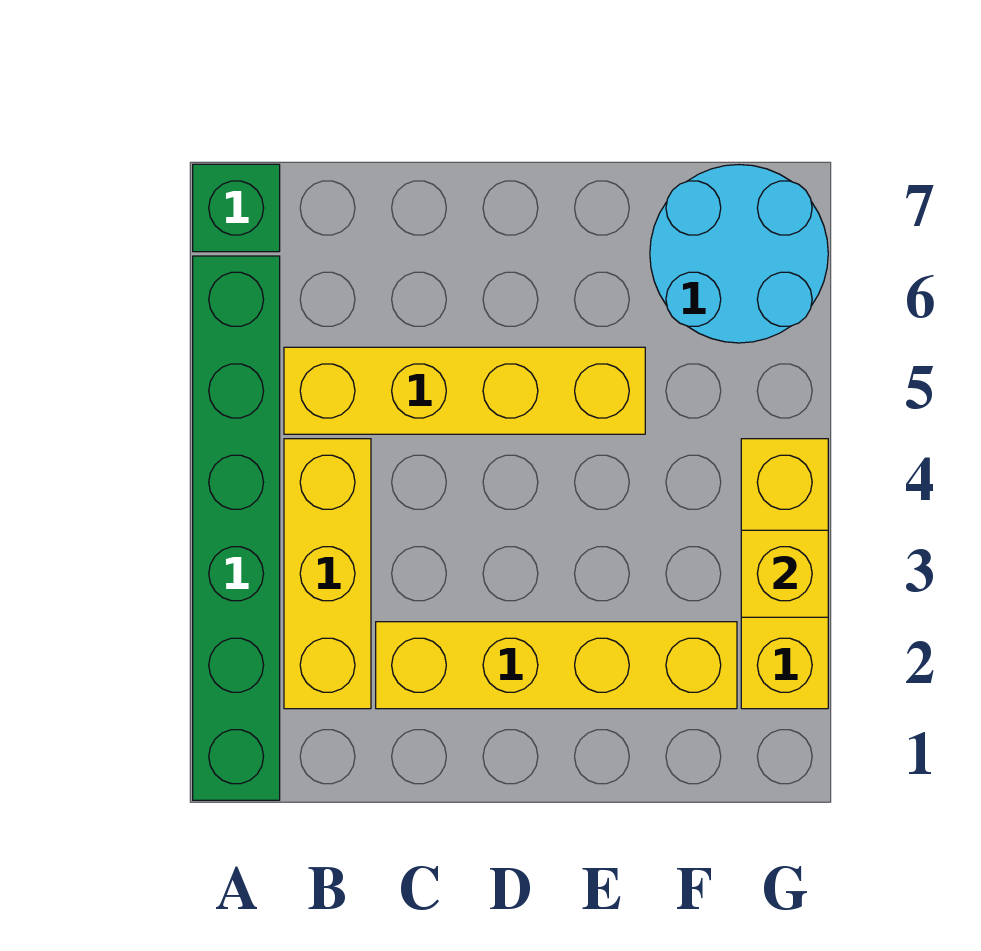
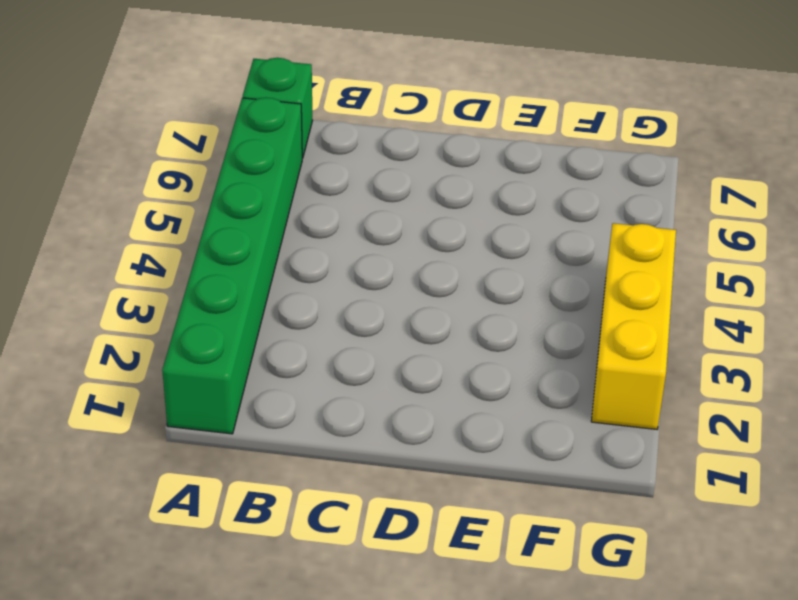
none -> yellow brick B2:B4 level 1
none -> yellow brick B5:E5 level 1

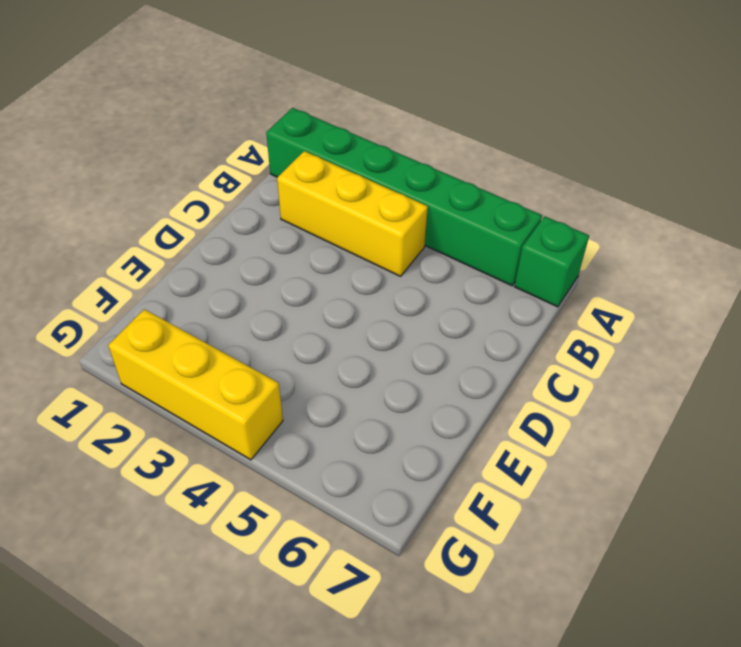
none -> yellow brick B5:E5 level 1
none -> yellow brick C2:F2 level 1

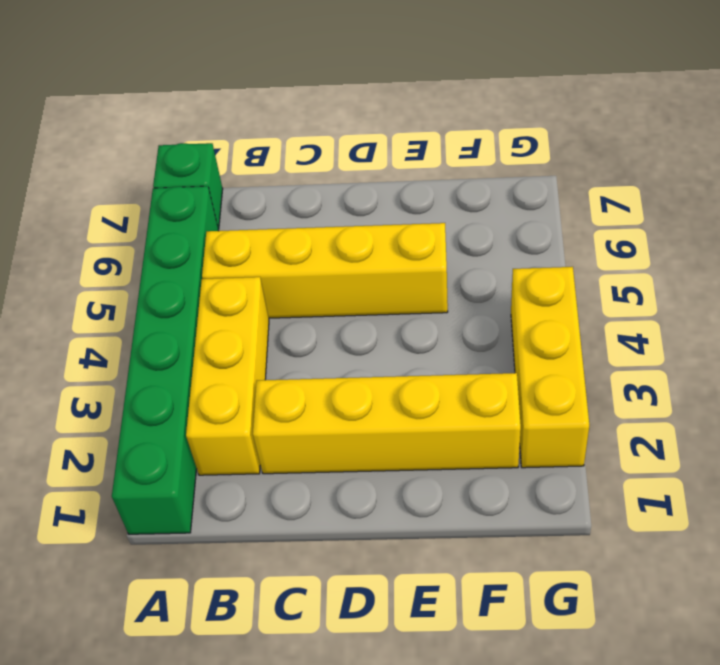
none -> cyan round brick F6:G7 level 1
none -> yellow brick G3 level 2

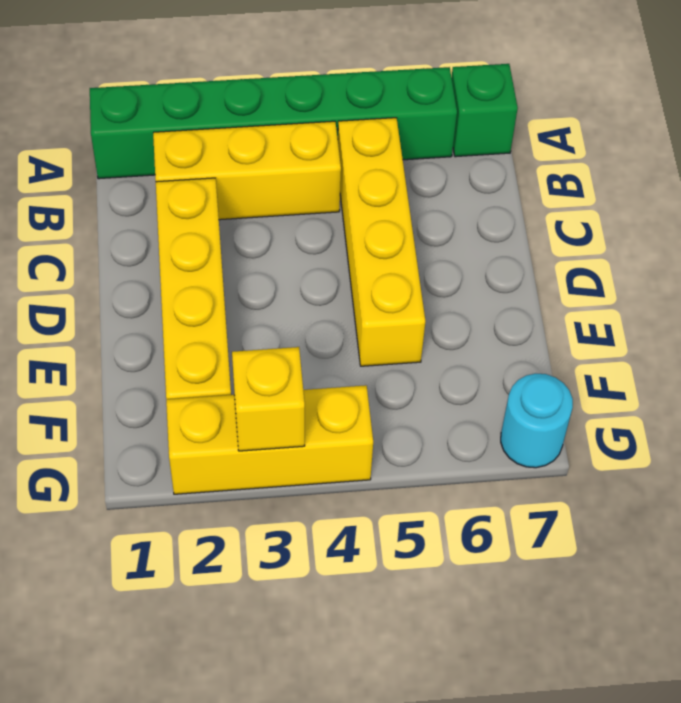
cyan round brick G7 level 1 -> cyan round brick F6:G7 level 1

